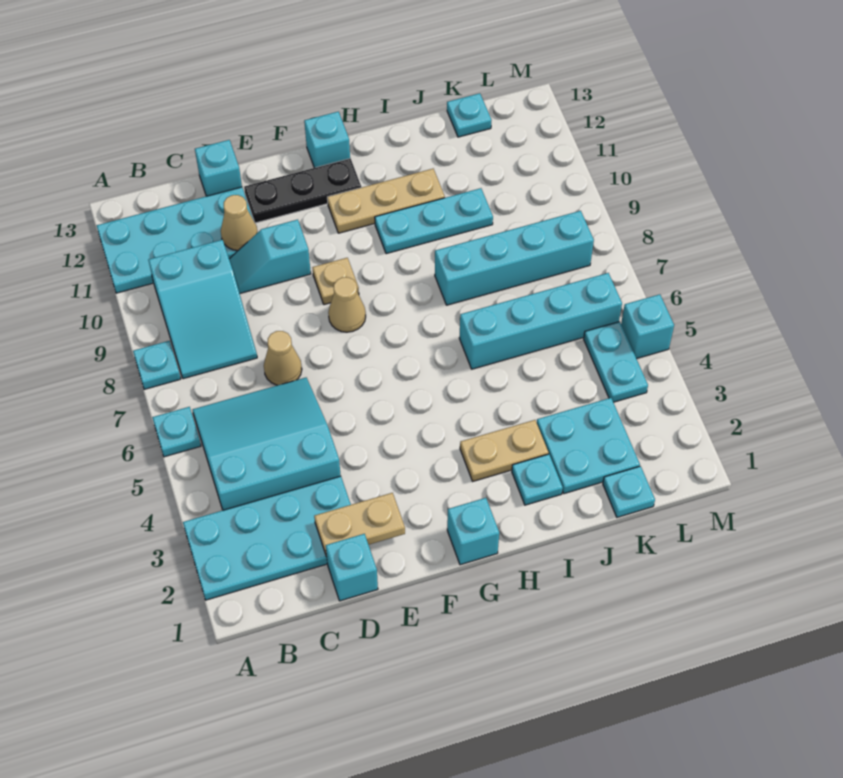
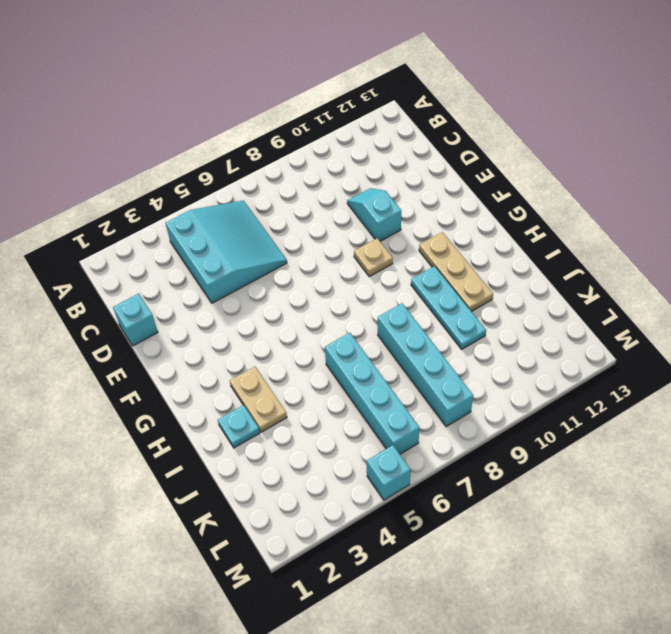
none -> cyan plate A2:D3 level 1
none -> cyan plate A6 level 1
none -> cyan plate A8 level 1

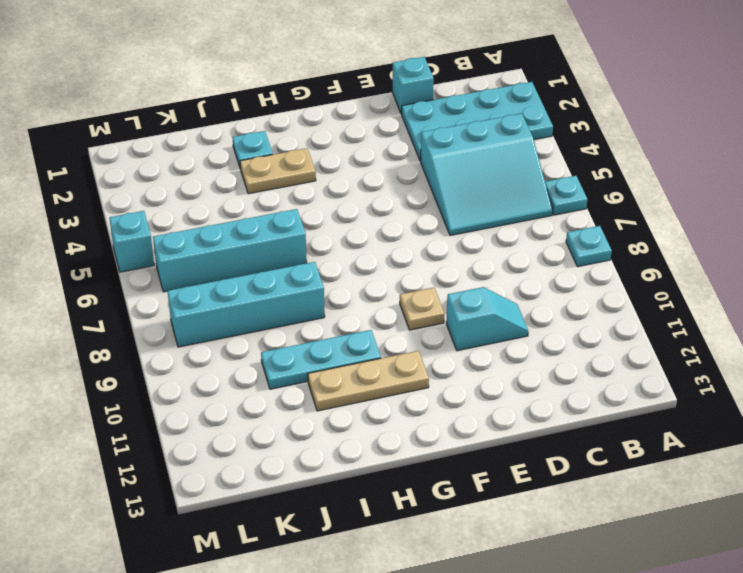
none -> cyan plate A11:D12 level 1
none -> cyan slope B8:C10 level 1 top 10
none -> tan cone D7 level 1

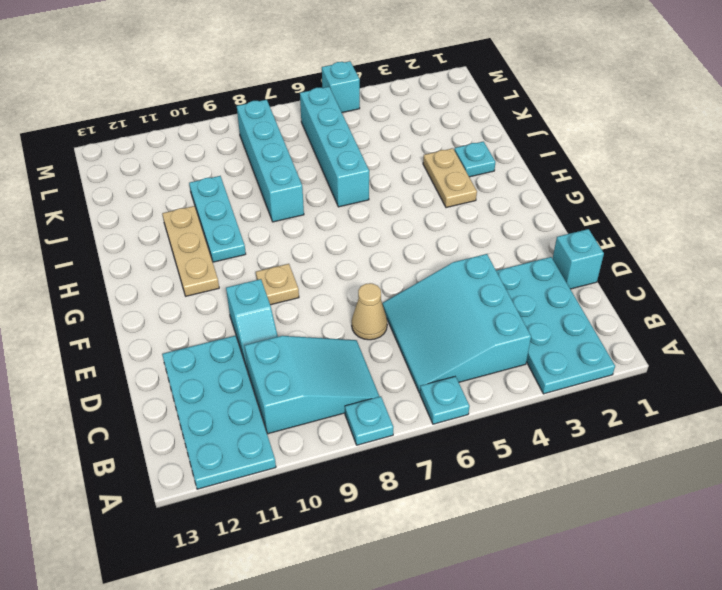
none -> cyan brick D13 level 1
none -> black plate E12:G12 level 1
none -> tan cone F8 level 1

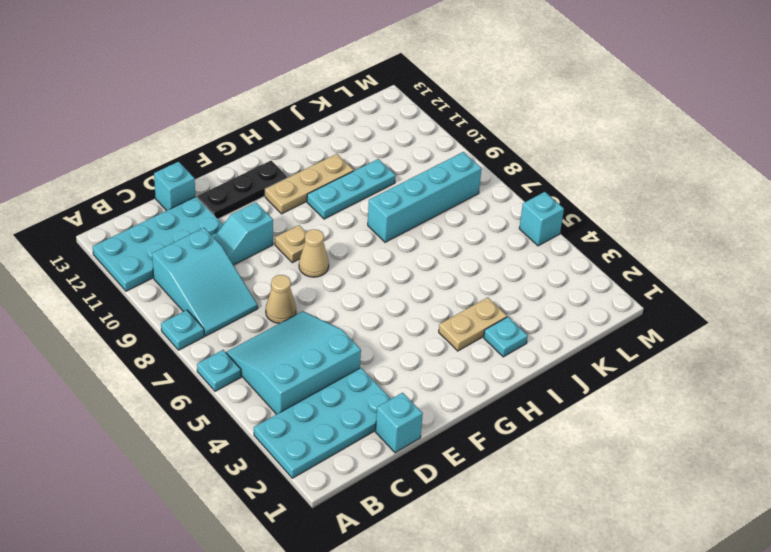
none -> cyan brick G1 level 1
none -> cyan brick G13 level 1
none -> cyan brick I6:L6 level 1

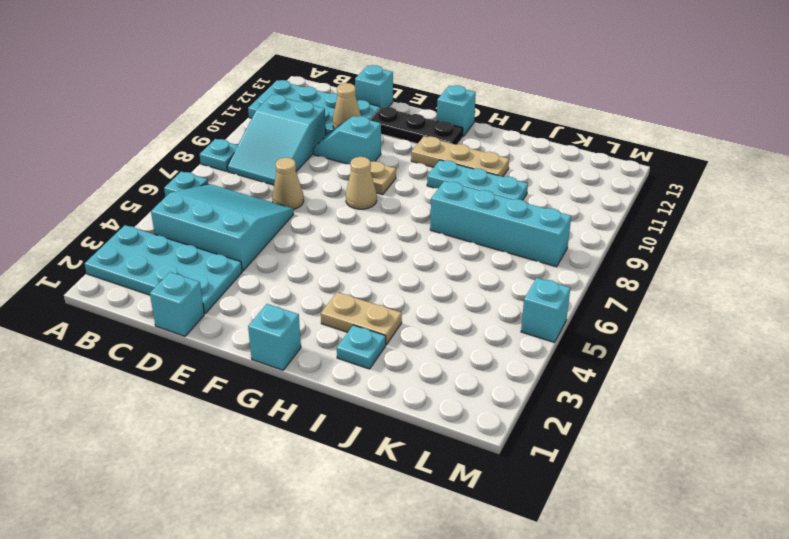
none -> cyan brick I6:L6 level 1
none -> cyan plate J2:K3 level 1
none -> cyan plate K1 level 1

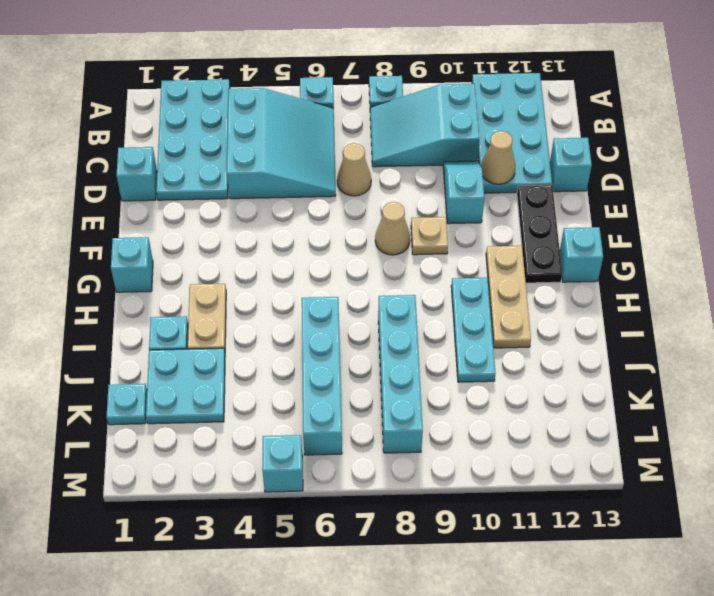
none -> cyan plate K13 level 1
none -> cyan plate L4:L5 level 1
none -> tan plate D2:E2 level 2

